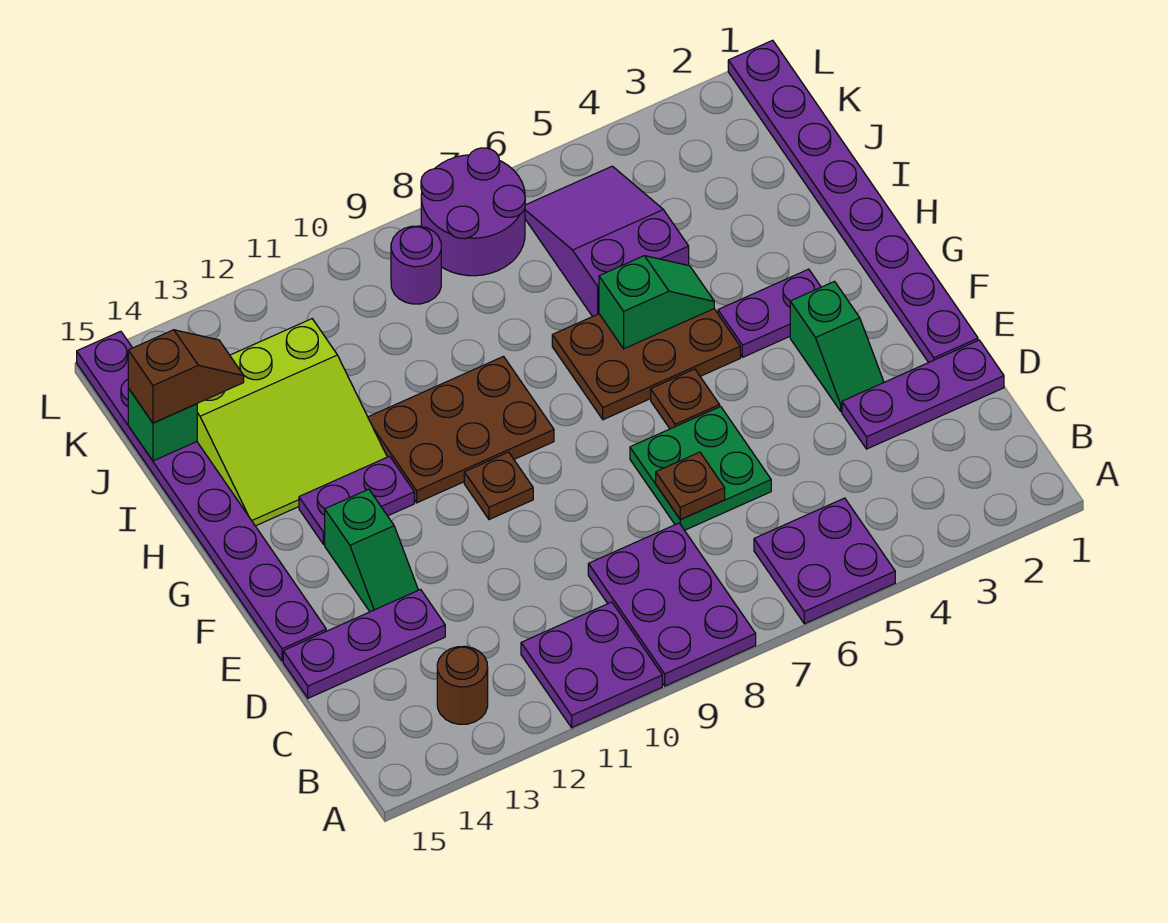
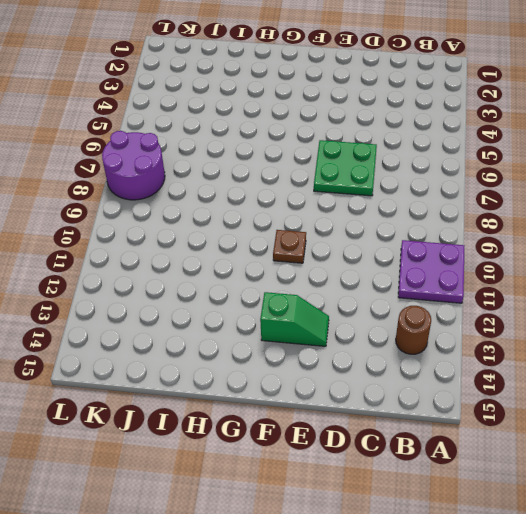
none -> purple plate A5:B6 level 1
none -> purple plate A8:C9 level 1
none -> purple plate D1:D3 level 1

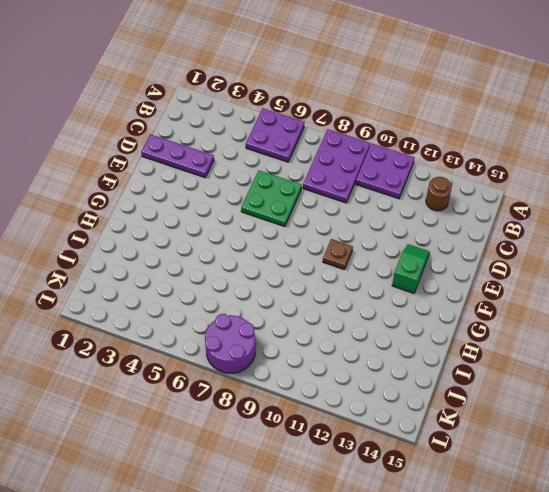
none -> purple plate D13:D15 level 1
none -> purple plate E1:L1 level 1
none -> green slope E3:F3 level 1 top F

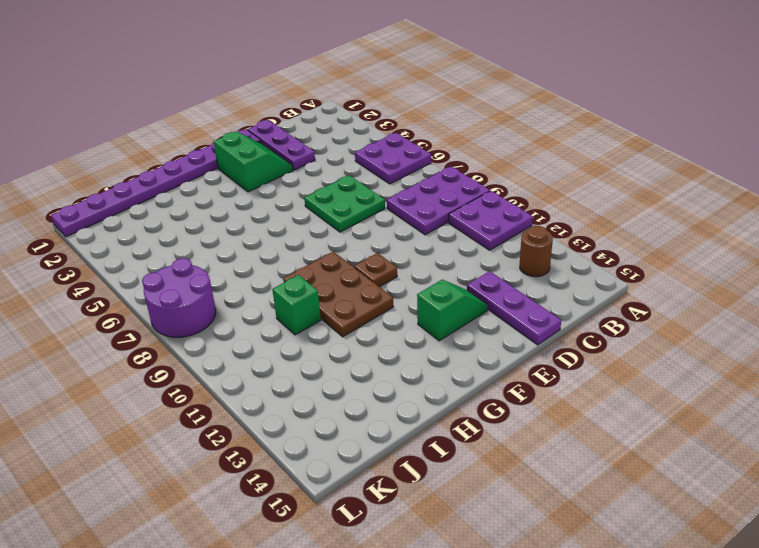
green slope E2:F3 level 1 top F -> green slope E3:F3 level 1 top F
green brick I10 level 1 -> green brick J15 level 2
none -> purple plate E15:L15 level 1
none -> brown plate F6 level 1
none -> purple plate G3:G4 level 1

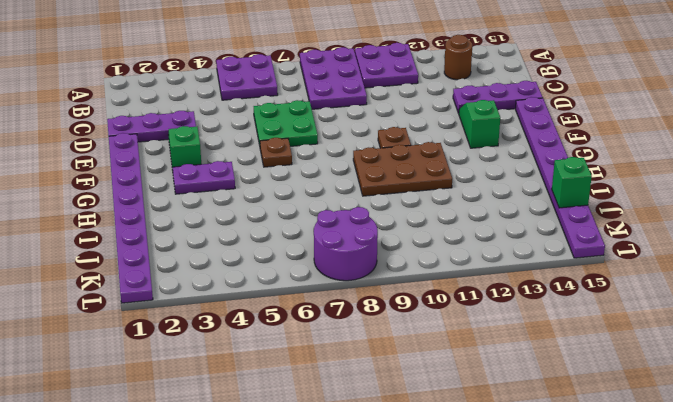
none -> brown plate G5:H7 level 1
none -> purple plate G12:G13 level 1
none -> lime slope H12:J14 level 1 top J

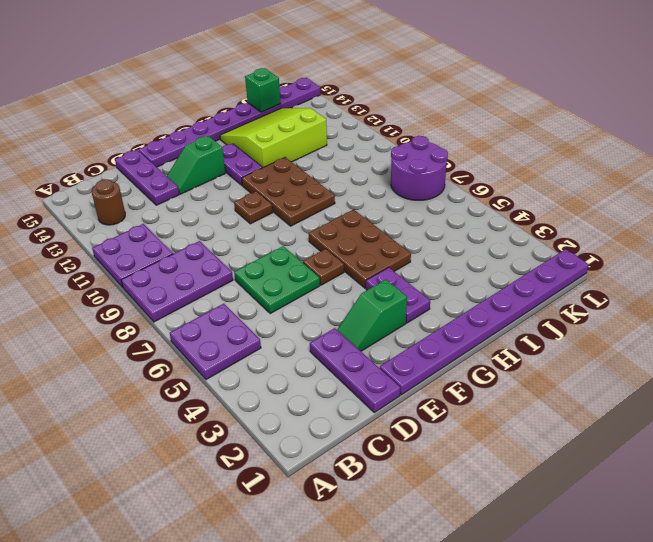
lime slope H12:J14 level 1 top 12 -> lime slope H12:J14 level 1 top J
none -> purple slope I5:K6 level 1 top I
none -> purple round brick K9 level 1
none -> brown plate D7 level 2

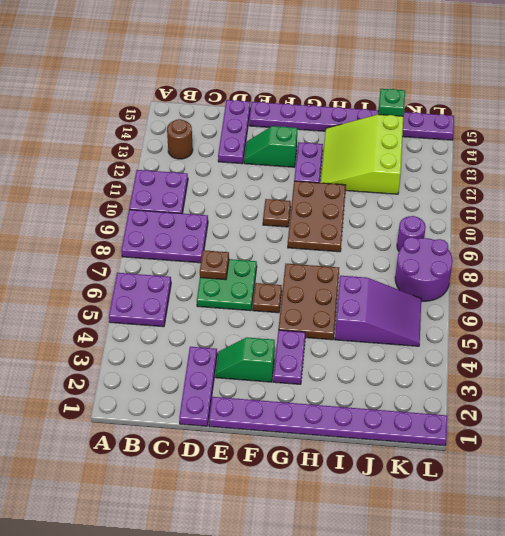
none -> green slope H5:H6 level 2 top 6
none -> brown slope J14:J15 level 3 top 15

